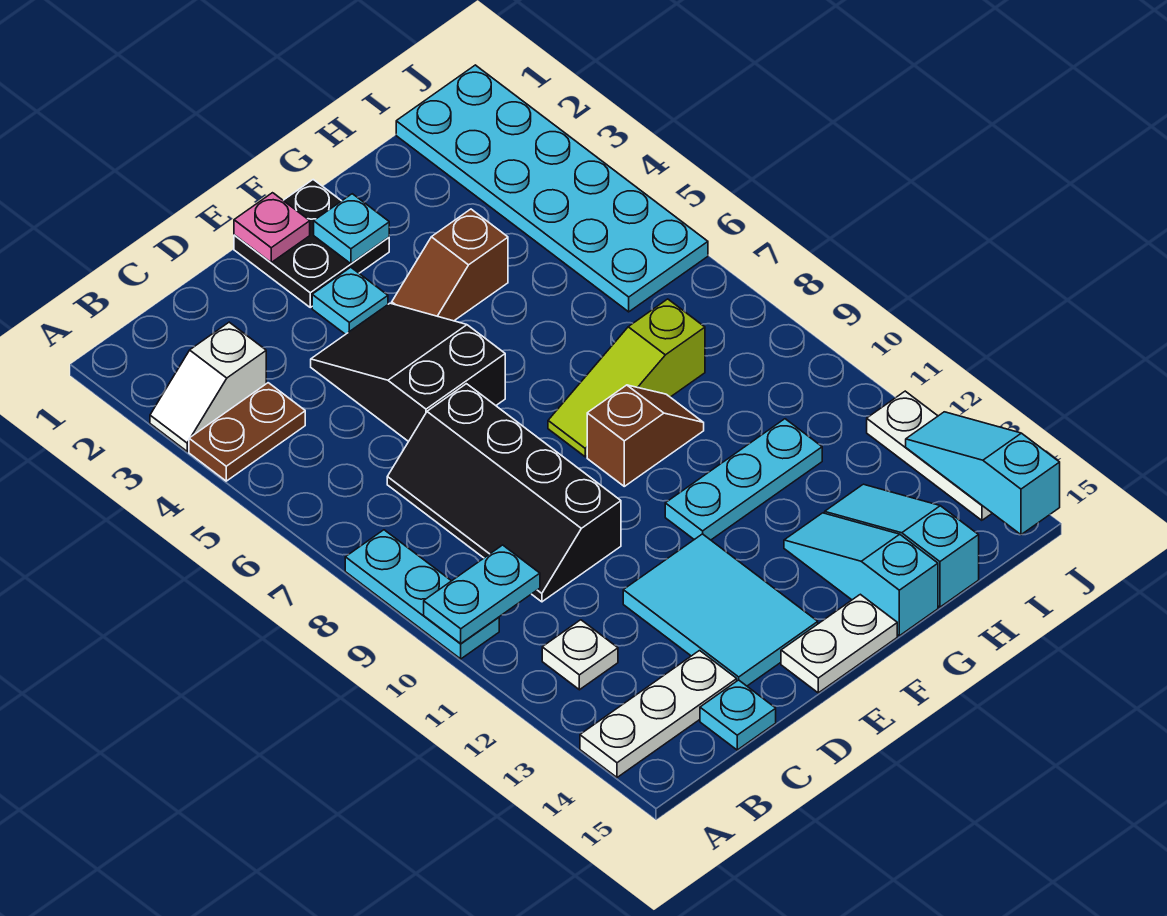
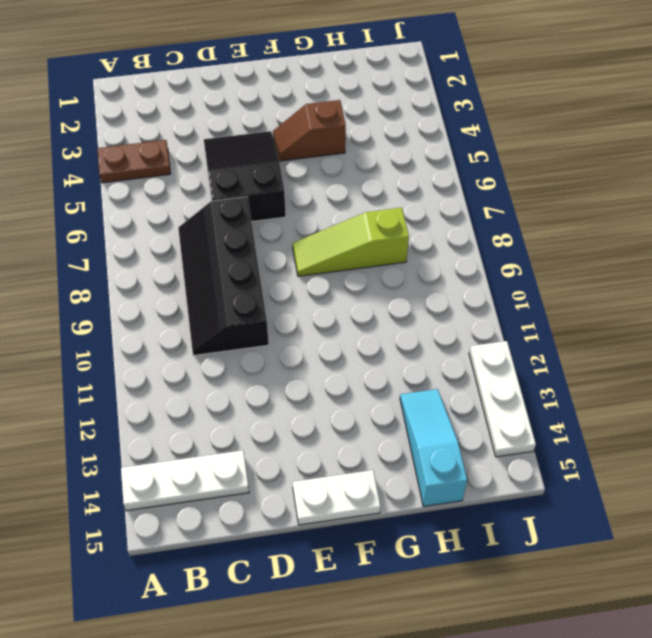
none -> white slope A3:B3 level 1 top B
none -> cyan plate A8:A10 level 1
none -> white plate B12 level 1

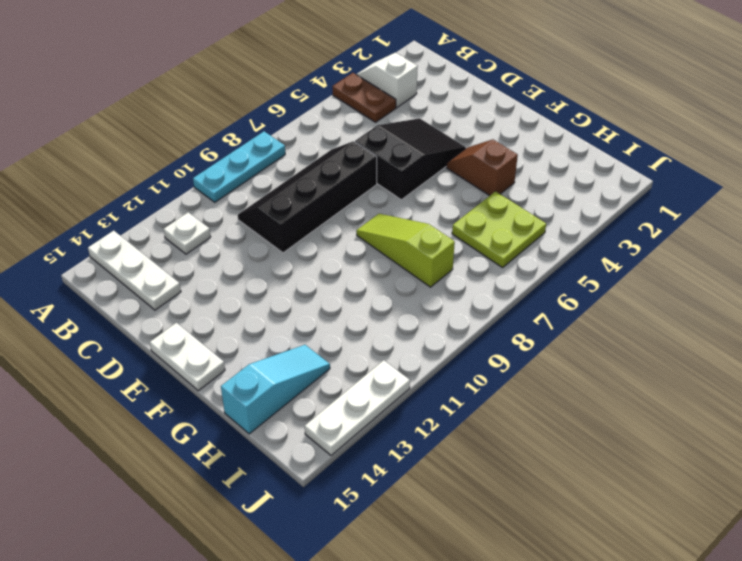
lime plate H5:I6 level 1 -> cyan plate I1:J6 level 1
none -> cyan plate C15 level 1
none -> cyan tile D12:E14 level 1
none -> black plate E1:F2 level 1

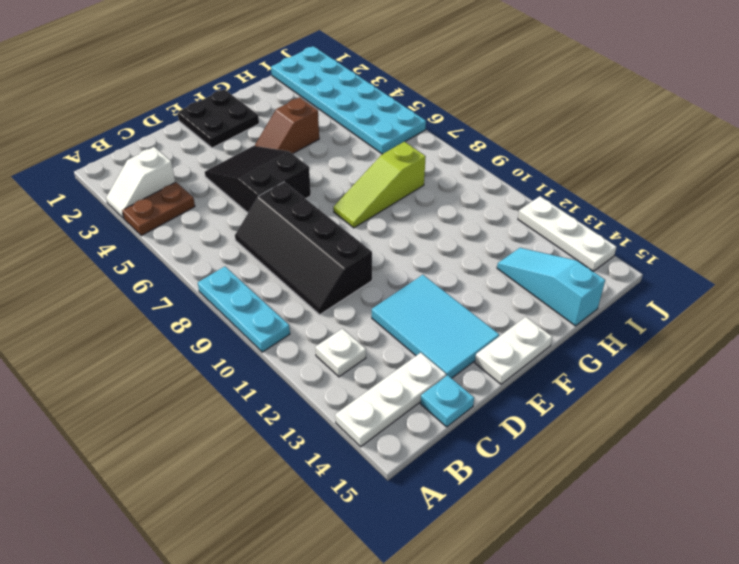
none -> cyan plate E3 level 1
none -> brown slope F9:G9 level 1 top F
none -> cyan plate F11:H11 level 1

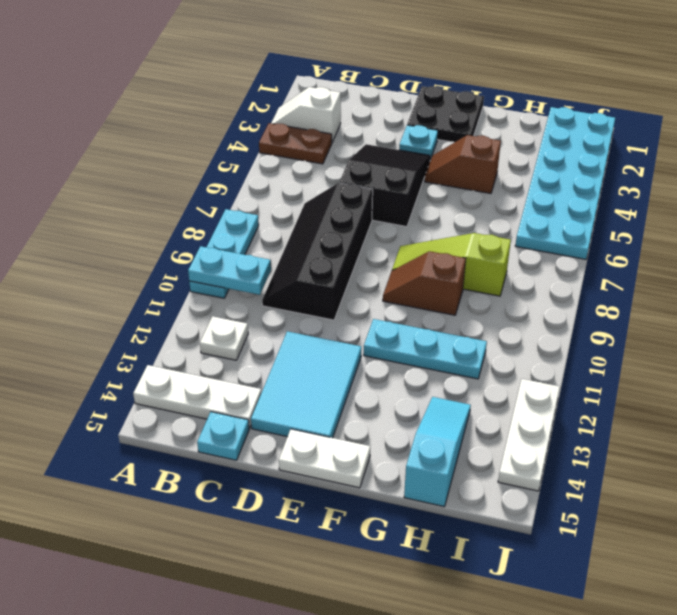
brown slope F9:G9 level 1 top G -> brown slope F9:G9 level 1 top F
none -> cyan slope G13:G15 level 1 top 15
none -> pink plate E1 level 2
none -> cyan plate F2 level 2

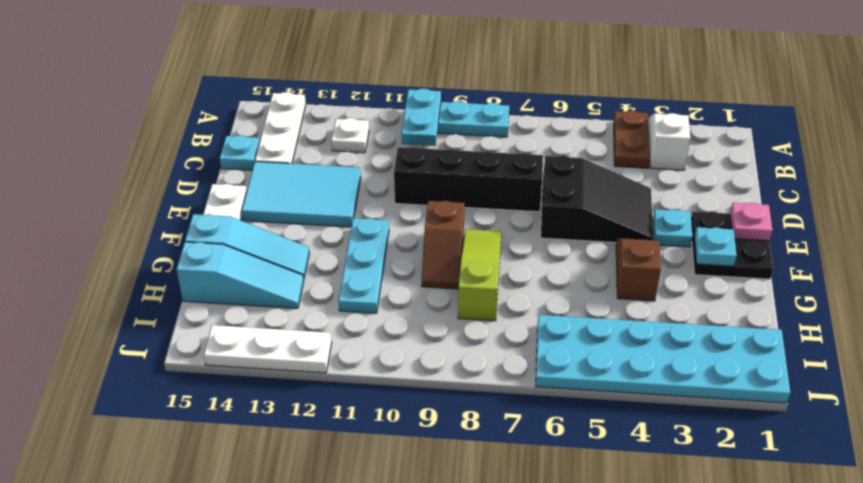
none -> cyan slope J13:J15 level 2 top 15

